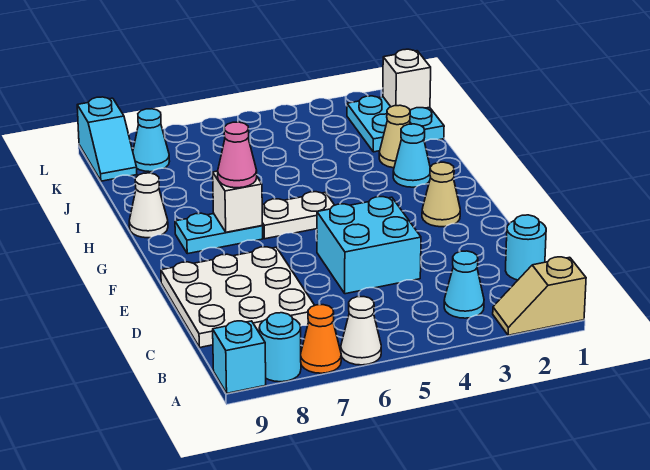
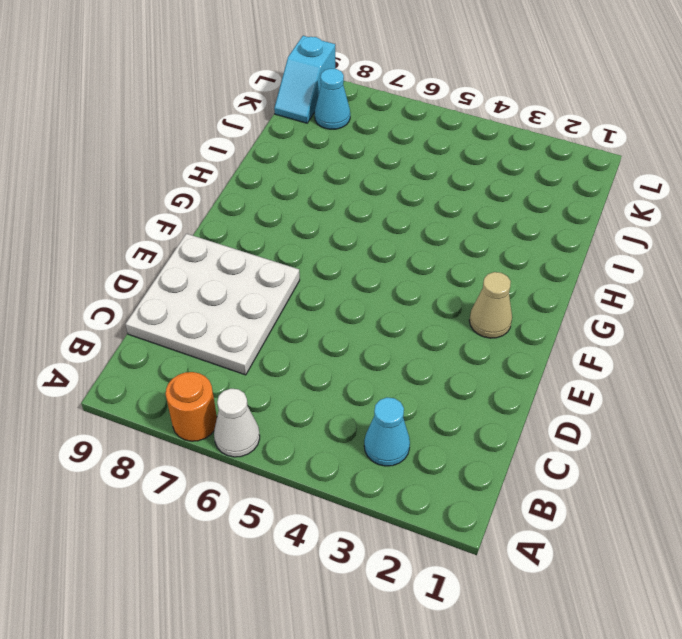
orange round brick A7 level 1 -> orange cone A7 level 1
none -> tan slope A1:A2 level 1 top 1
none -> cyan round brick A8 level 1
none -> cyan brick A9 level 1

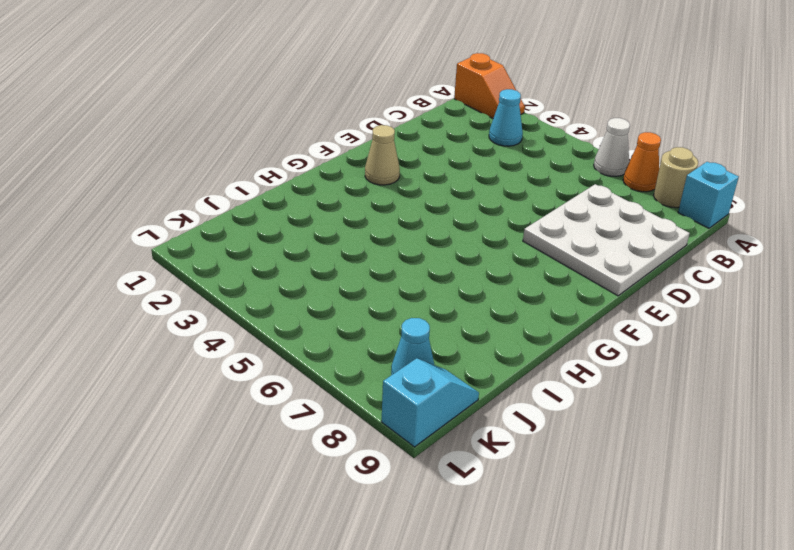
orange slope A1:A2 level 1 top 1 -> tan slope A1:A2 level 1 top 1
tan round brick A8 level 1 -> cyan round brick A8 level 1
none -> cyan round brick C1 level 1
none -> cyan brick D4:E5 level 1
none -> white plate G5:G6 level 1

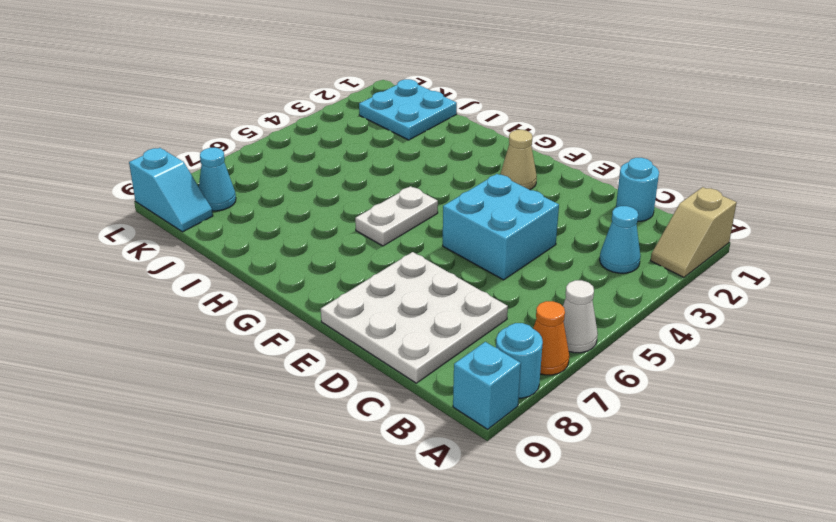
none -> cyan plate G7:G8 level 1
none -> cyan cone H2 level 1
none -> white cone H9 level 1

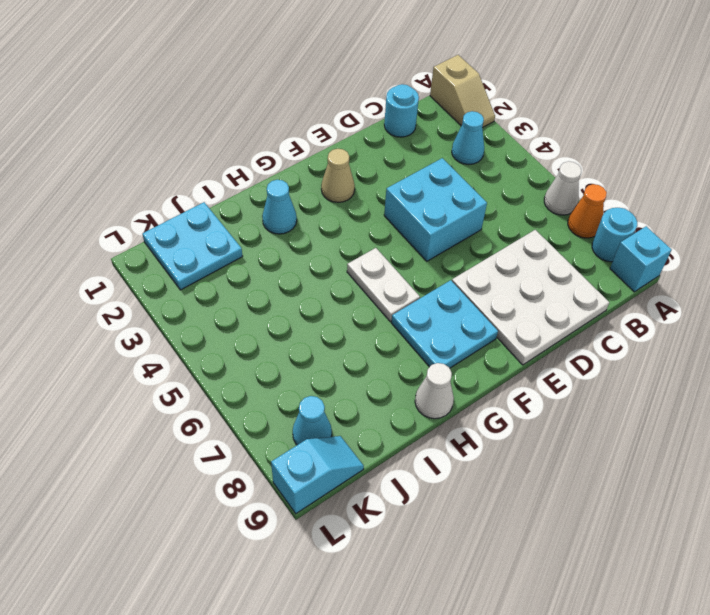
cyan plate F7:G8 level 1 -> cyan plate G7:G8 level 1
none -> tan cone I2 level 1
none -> white brick G7 level 2
none -> white brick K1 level 2

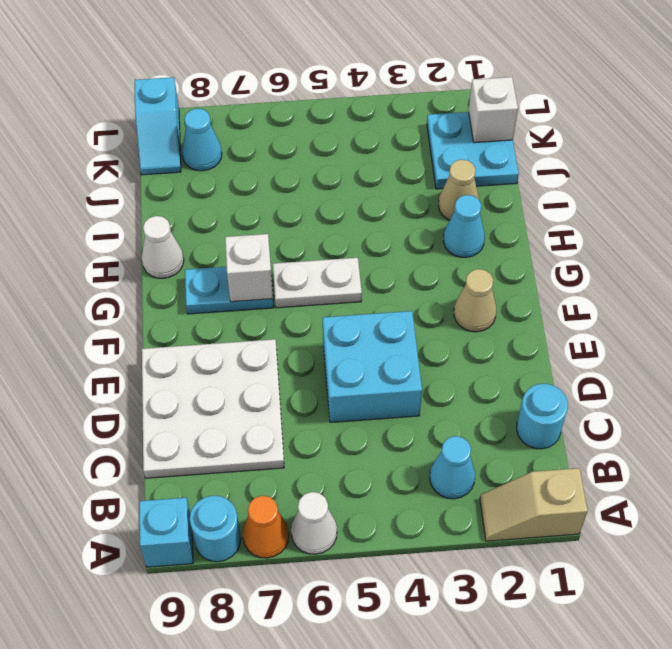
none -> pink cone G7 level 3

